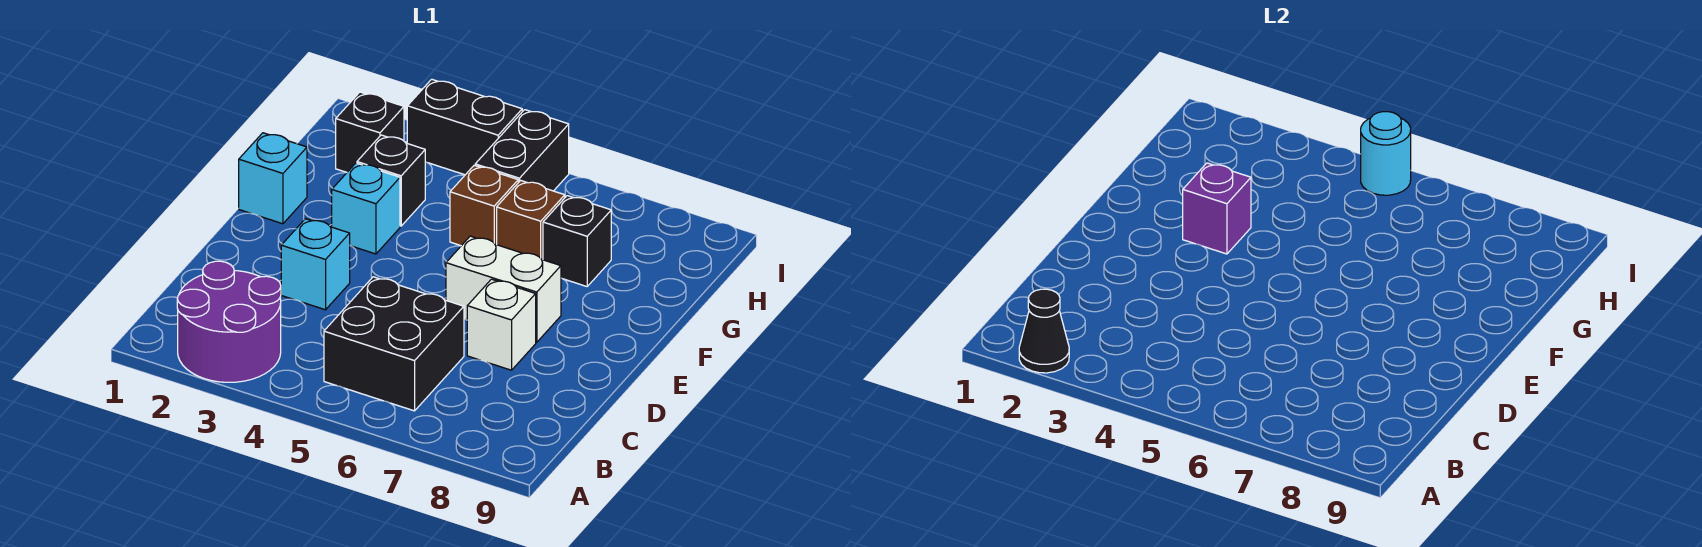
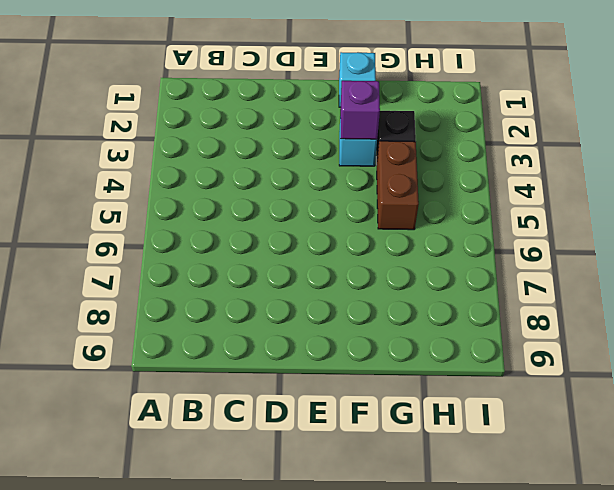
brown brick G4:G5 level 1 -> brown brick G5 level 1
none -> purple round brick A2:B3 level 1
none -> black brick B5:C6 level 1
none -> cyan brick D3 level 1

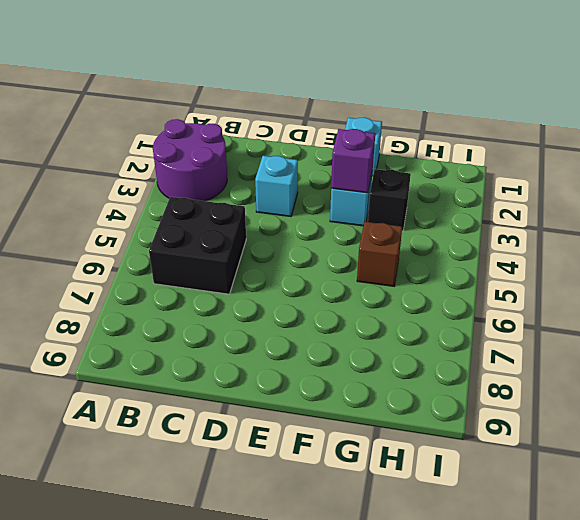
none -> white brick D7 level 1
none -> white brick E6:E7 level 1
none -> brown brick G6 level 1

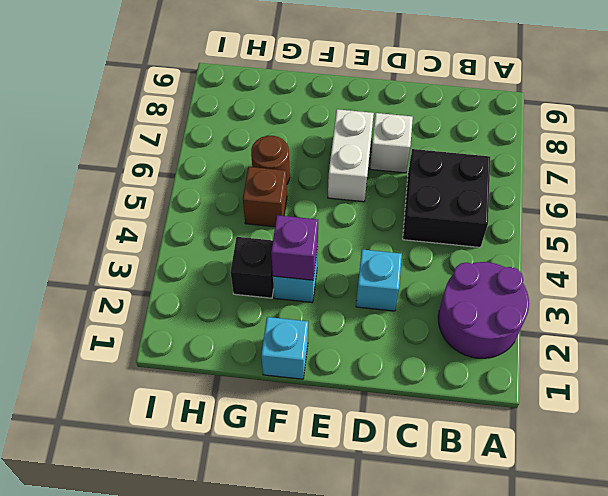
brown round brick G6 level 1 -> brown brick G6 level 1
none -> black brick G7 level 1
none -> black brick H2 level 1
none -> black brick H5:I5 level 1

